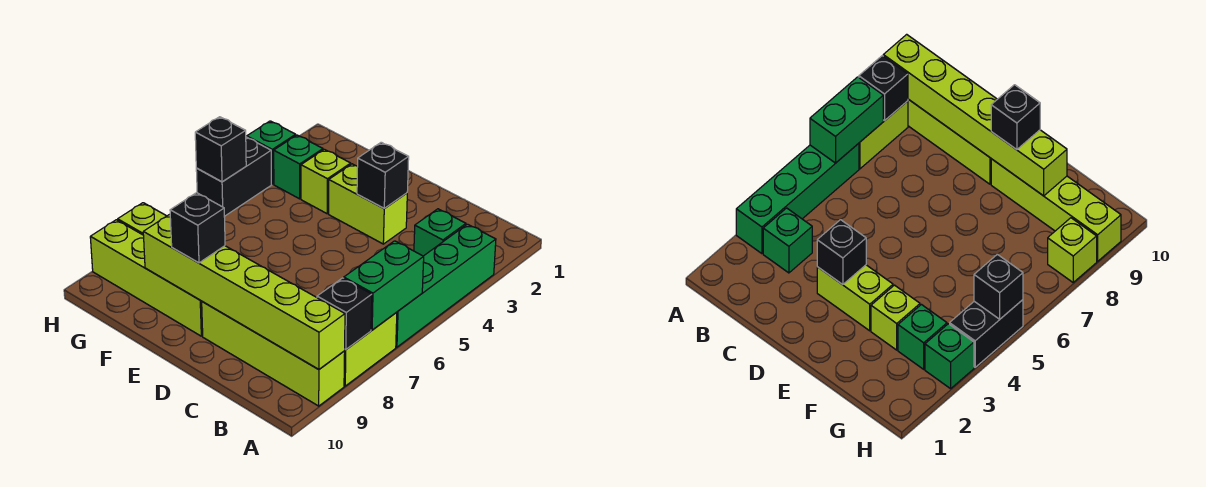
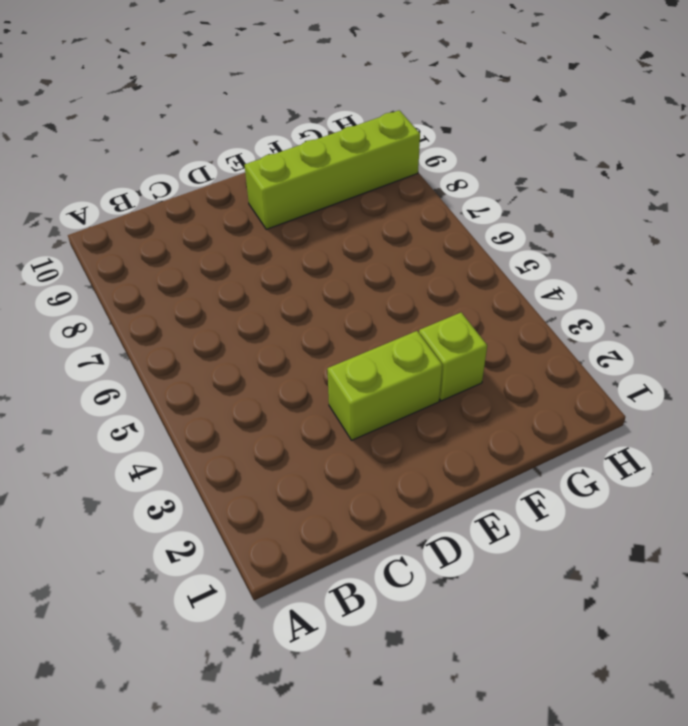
none -> green brick A3:A6 level 1
none -> lime brick A7:A8 level 1
none -> lime brick A9:D9 level 1

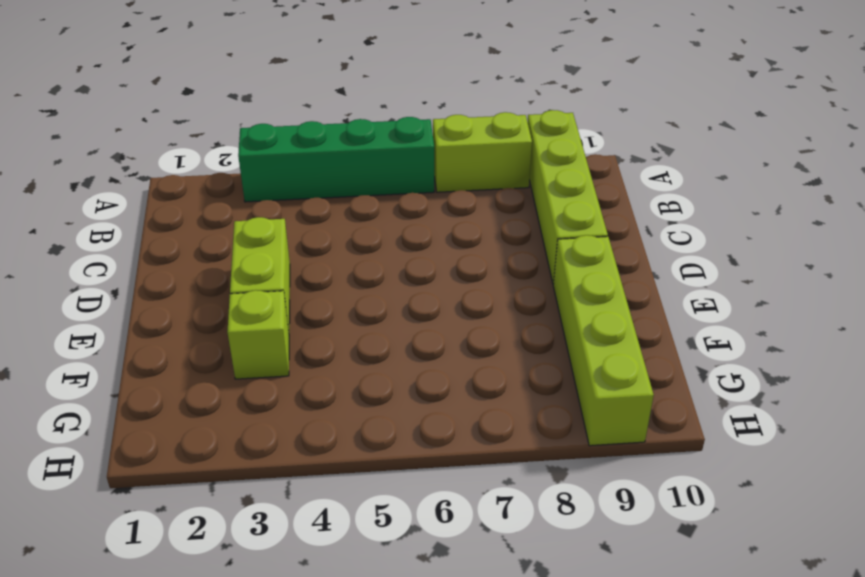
none -> green brick B3 level 1
none -> green brick G3 level 1
none -> green brick H3 level 1

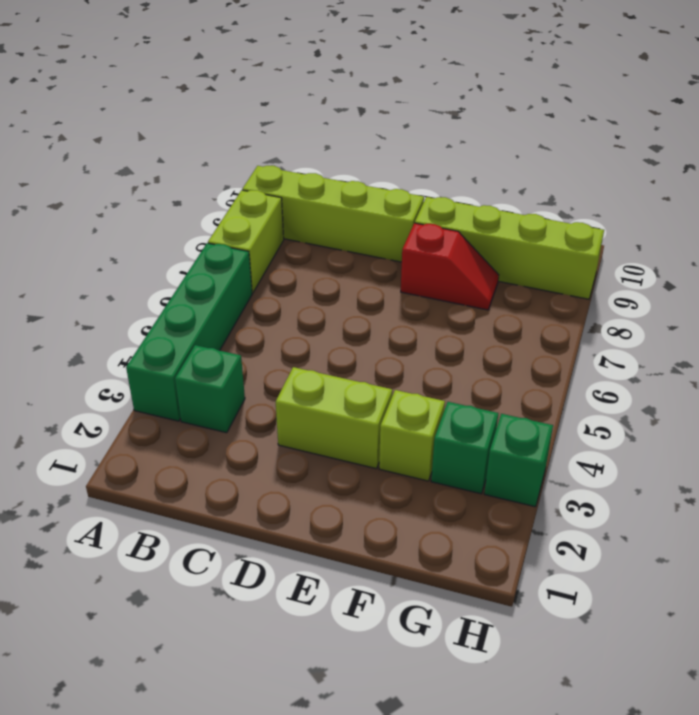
red slope E8:F8 level 1 top E -> none
none -> black brick H4:H5 level 1
none -> lime brick H8 level 1
none -> green brick A6:A7 level 2

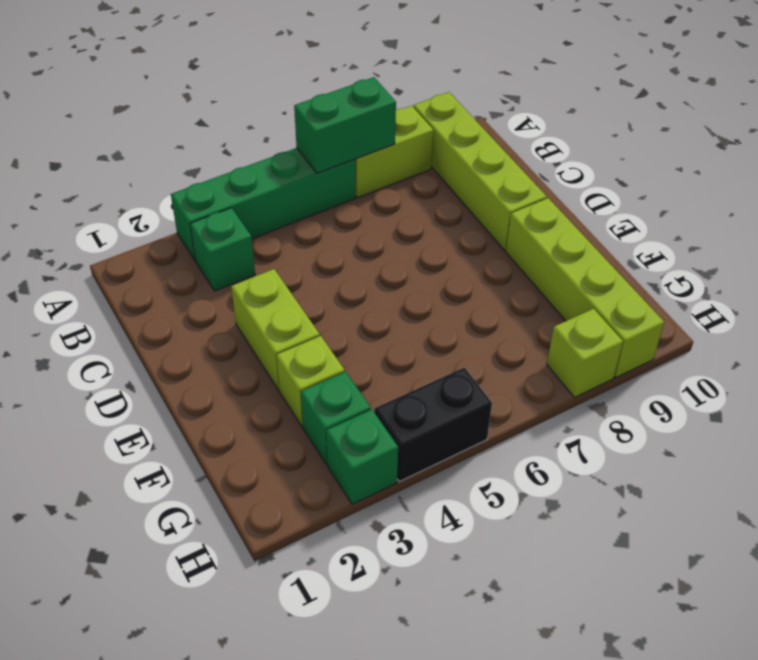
none -> black brick A8 level 2
none -> lime brick A9:F9 level 2
none -> black brick D3 level 2

